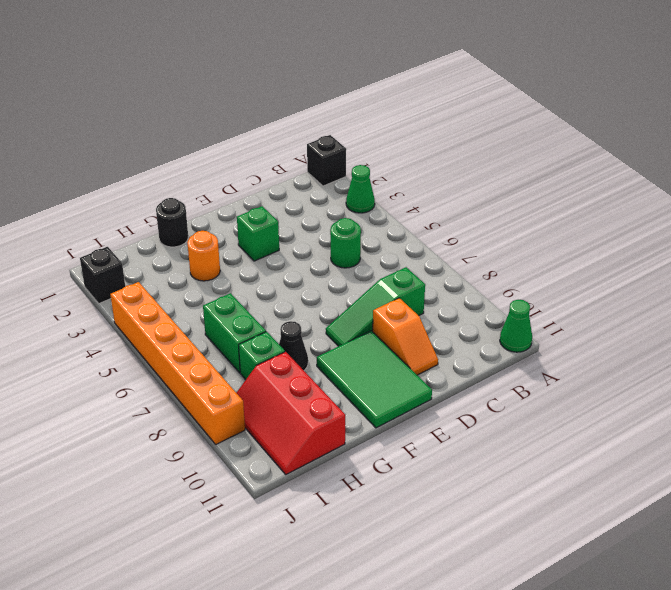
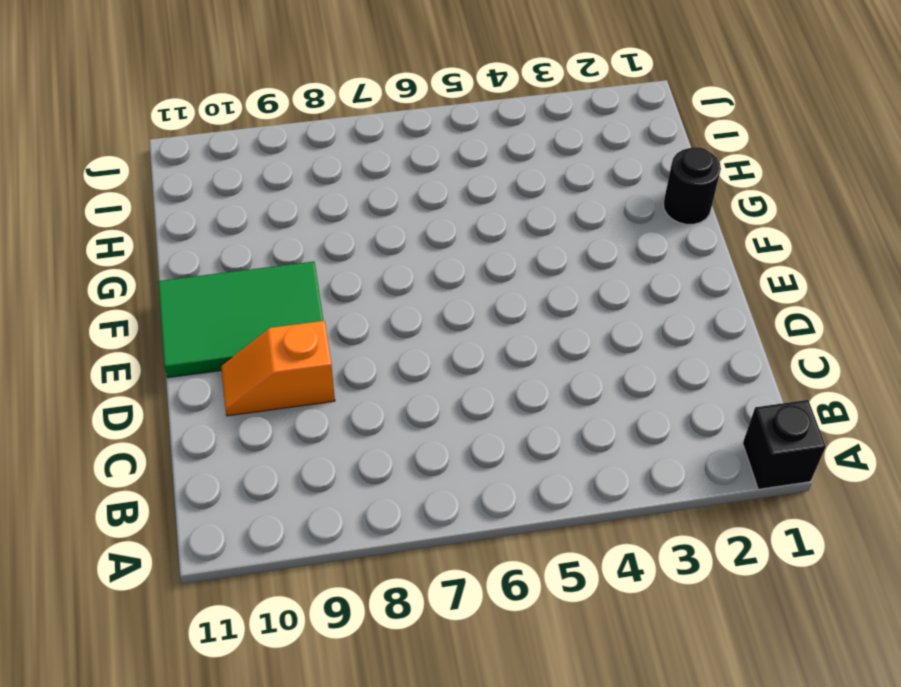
none -> green cone A3 level 1
none -> green cone A11 level 1
none -> green round brick C5 level 1

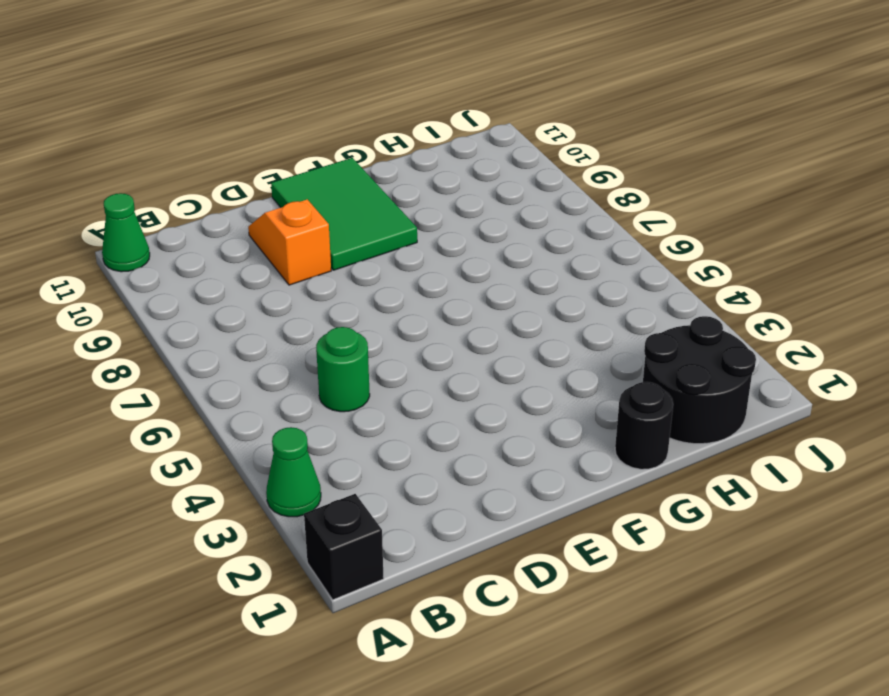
black round brick H1:I2 level 1 -> none
none -> green slope C8:E8 level 1 top C
none -> green brick E3 level 1
none -> orange round brick G3 level 1

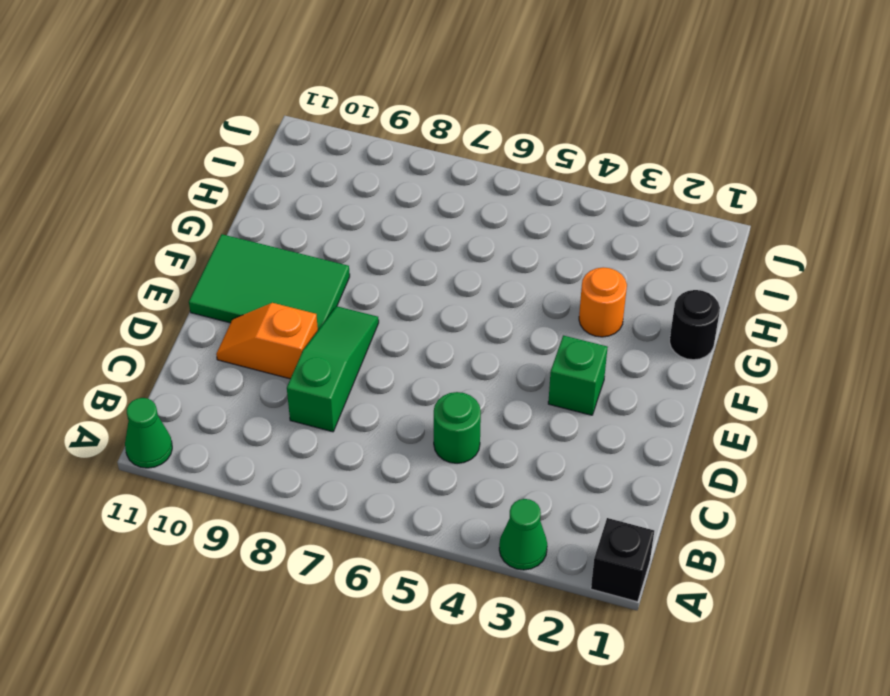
none -> black cone G8 level 1
none -> green brick H6:H7 level 1
none -> green brick H8 level 1

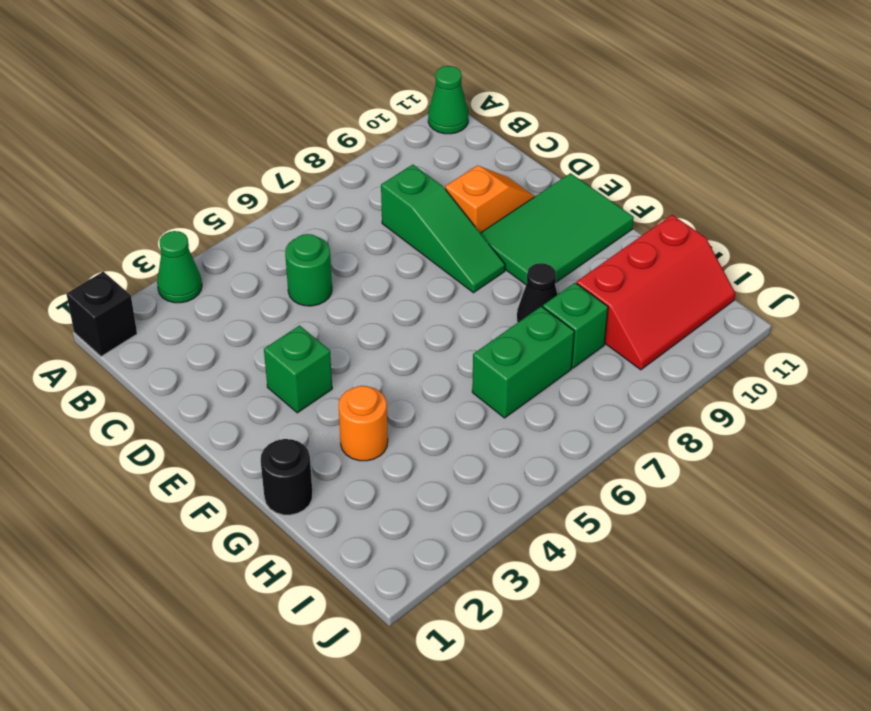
none -> black brick J2 level 1
none -> orange brick J4:J9 level 1

